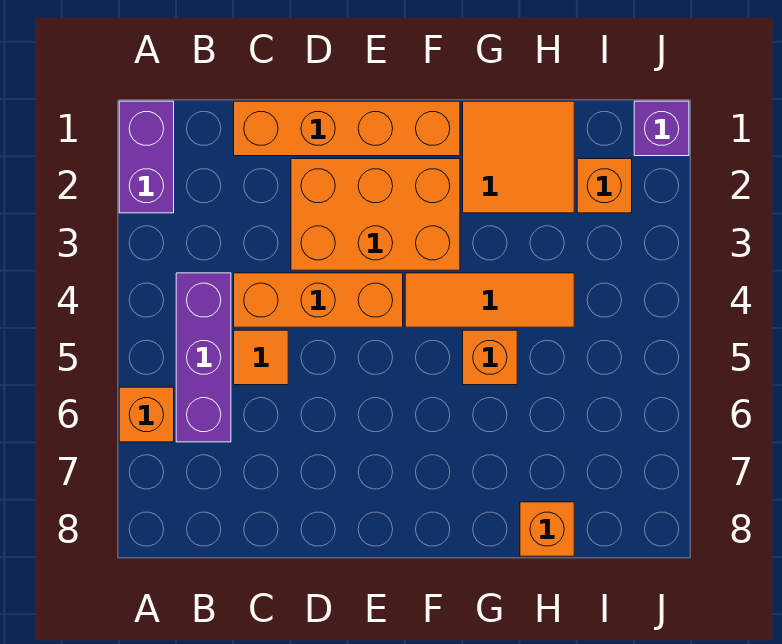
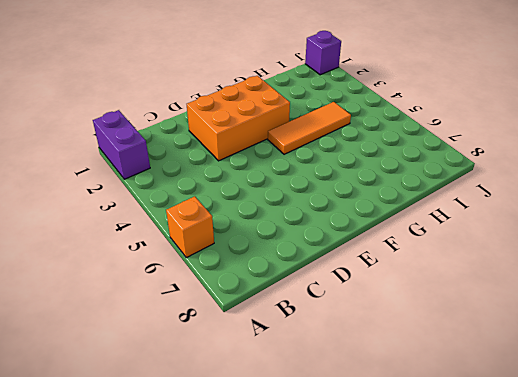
none -> purple brick B4:B6 level 1
none -> orange brick C1:F1 level 1
none -> orange brick C4:E4 level 1

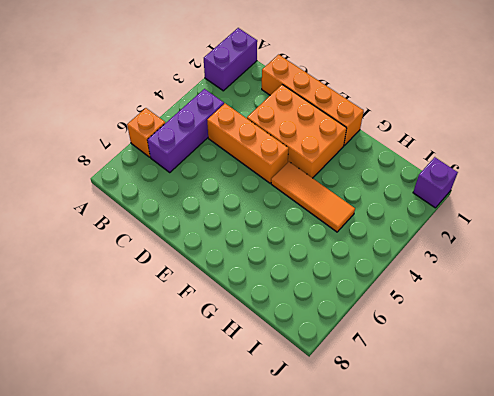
none -> orange tile C5 level 1
none -> orange tile G1:H2 level 1
none -> orange brick G5 level 1

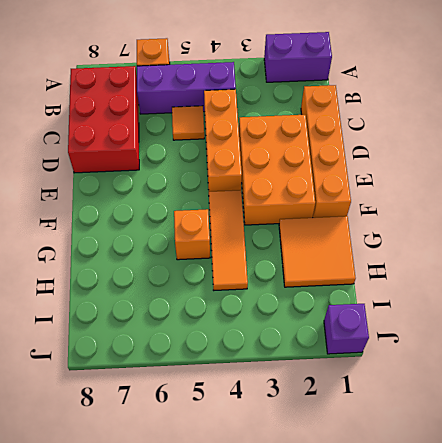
red brick B7:D8 level 1 -> none
none -> orange brick H8 level 1
none -> orange brick I2 level 1

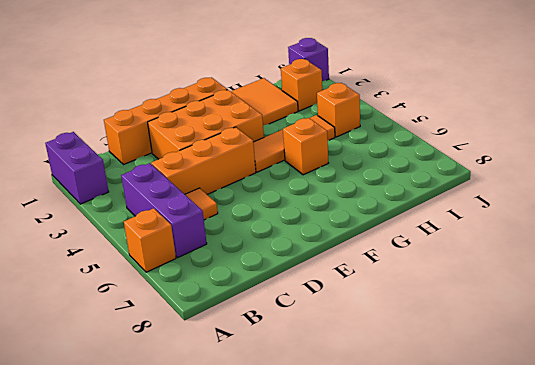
orange brick I4 level 1 -> orange brick H8 level 1

